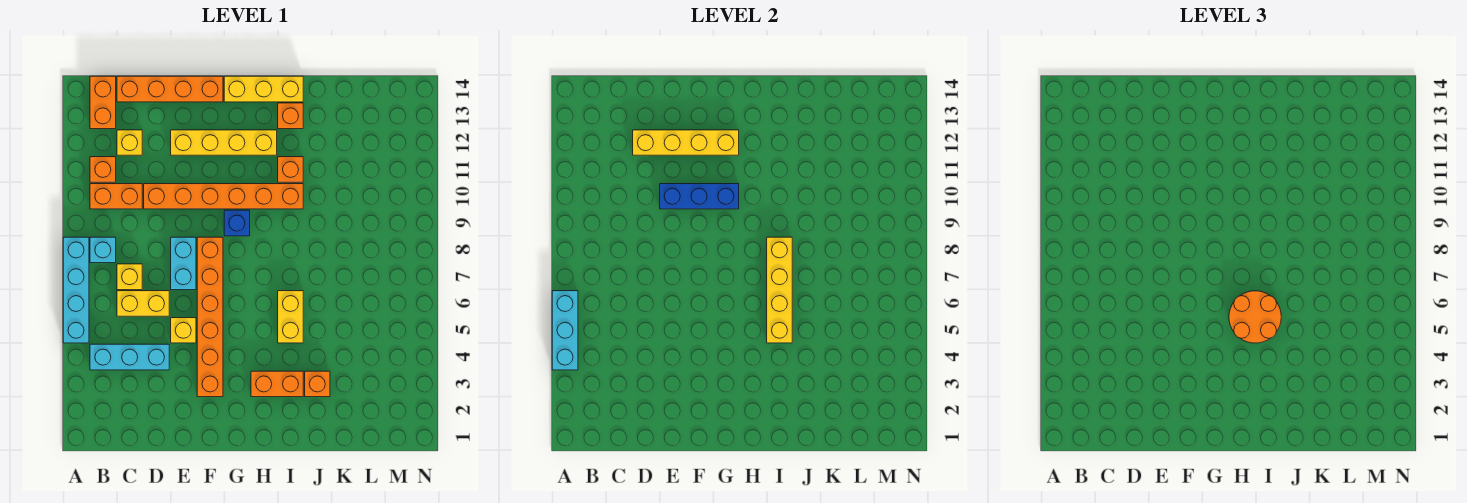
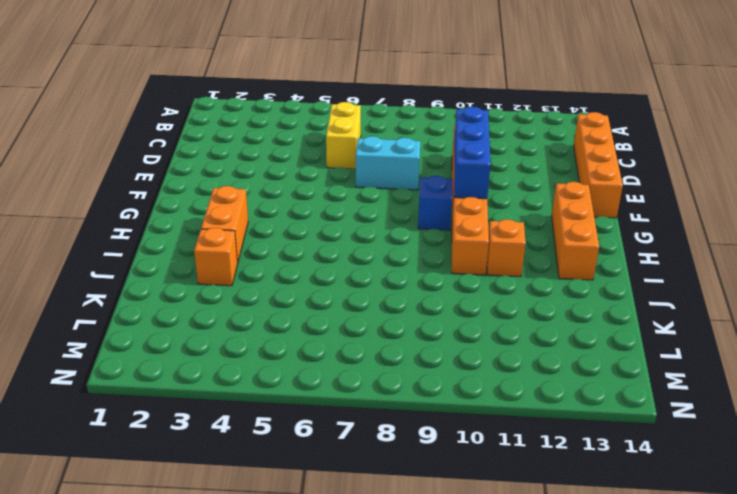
orange brick G13:I13 level 1 -> orange brick I13 level 1
none -> cyan brick A5:A8 level 1
none -> cyan brick B4:D4 level 1
none -> cyan brick B8 level 1

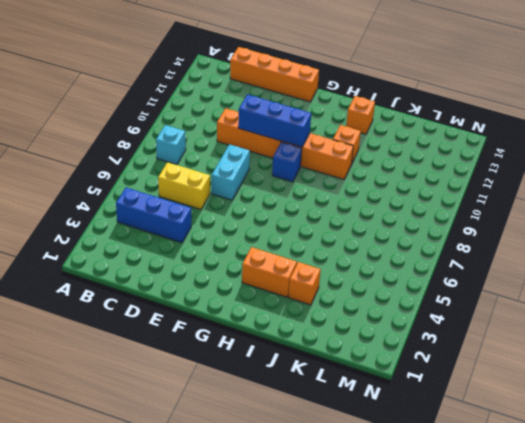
blue brick B4:D4 level 1 -> cyan brick B4:D4 level 1
none -> cyan brick A5:A8 level 1
none -> orange brick B10:C10 level 1
none -> orange brick B11 level 1

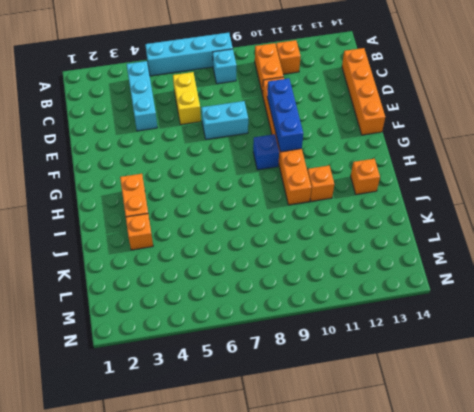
none -> orange brick B13:B14 level 1
none -> yellow brick C7 level 1
none -> yellow brick C12 level 1

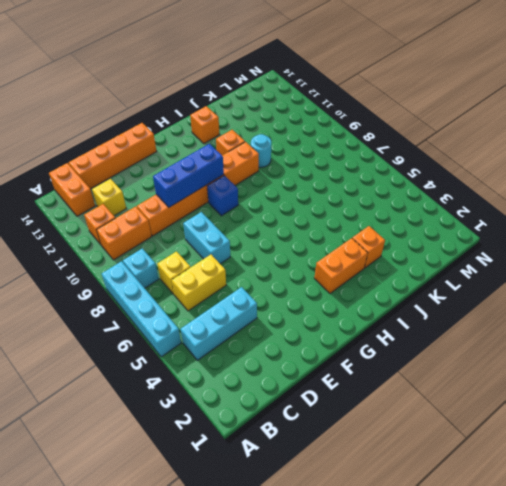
cyan round brick J10 level 1 -> none
none -> yellow brick E5 level 1
none -> yellow brick E12:H12 level 1
none -> orange brick F3:F8 level 1

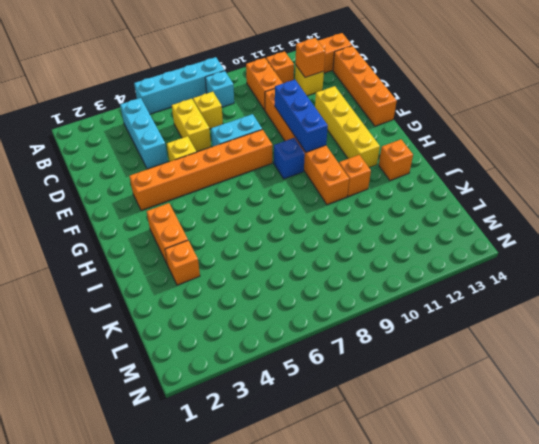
orange brick C12 level 2 -> none
none -> yellow brick G14:I14 level 1
none -> yellow brick I5:I6 level 1
none -> cyan brick A4:A6 level 2

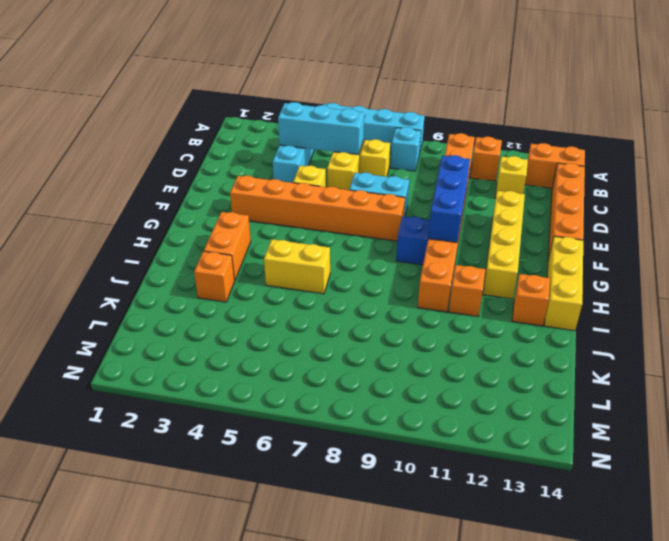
cyan brick C4:C6 level 2 -> cyan brick A4:A6 level 2
none -> yellow brick D12:G12 level 2
none -> yellow brick I5:I8 level 2
none -> orange round brick H5:I6 level 3

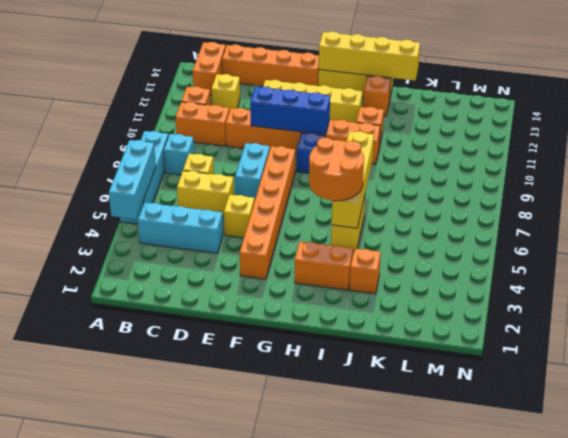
yellow brick G14:J14 level 2 -> yellow brick D12:G12 level 2

